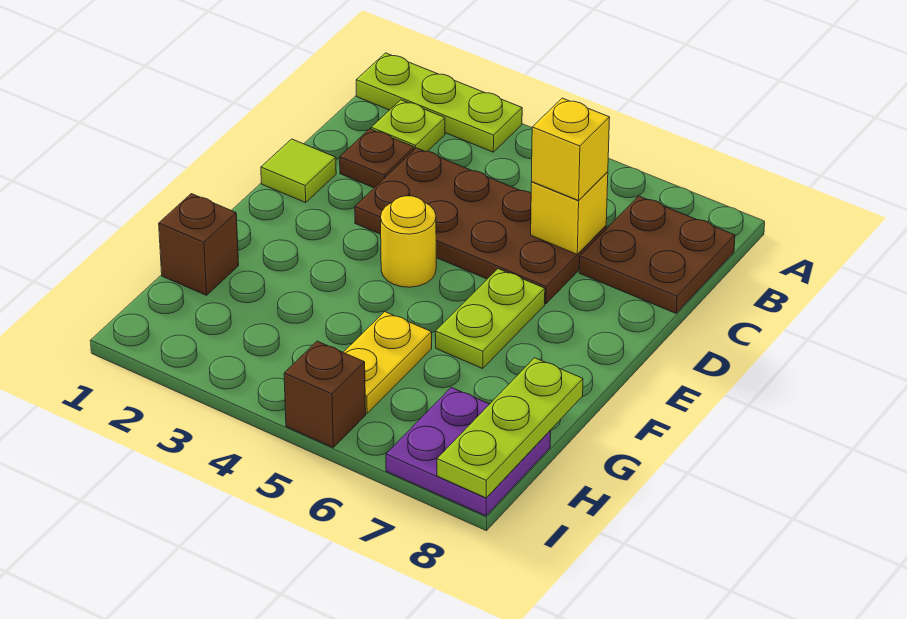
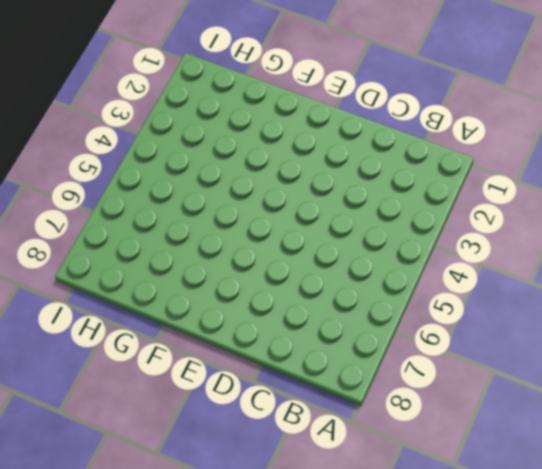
none -> lime plate A1:A3 level 1
none -> lime plate B2 level 1
none -> brown plate B7:C8 level 1

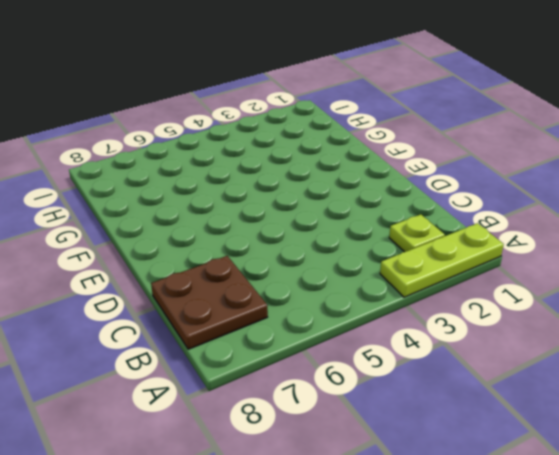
none -> brown plate C2 level 1
none -> brown plate C3:D6 level 1
none -> lime tile D1 level 1

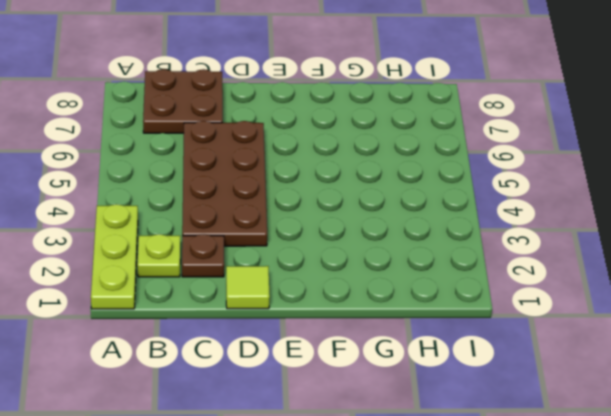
none -> yellow round brick E4 level 1
none -> lime plate E6:F6 level 1
none -> brown brick G1 level 1

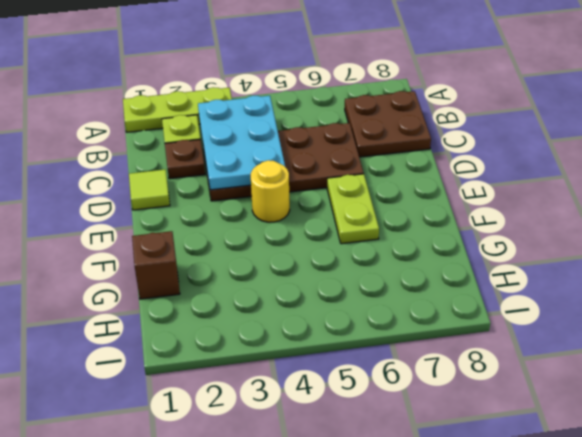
cyan plate B3:D4 level 2 -> none
none -> yellow plate G5:H5 level 1
none -> purple plate H7:I8 level 1
none -> brown brick I5 level 1

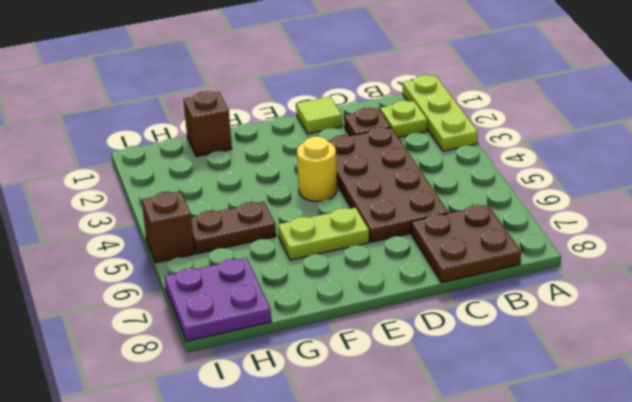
brown plate G5:H5 level 1 -> yellow plate G5:H5 level 1
none -> yellow brick C6 level 2
none -> lime plate G8:I8 level 2
none -> yellow brick C6 level 3

